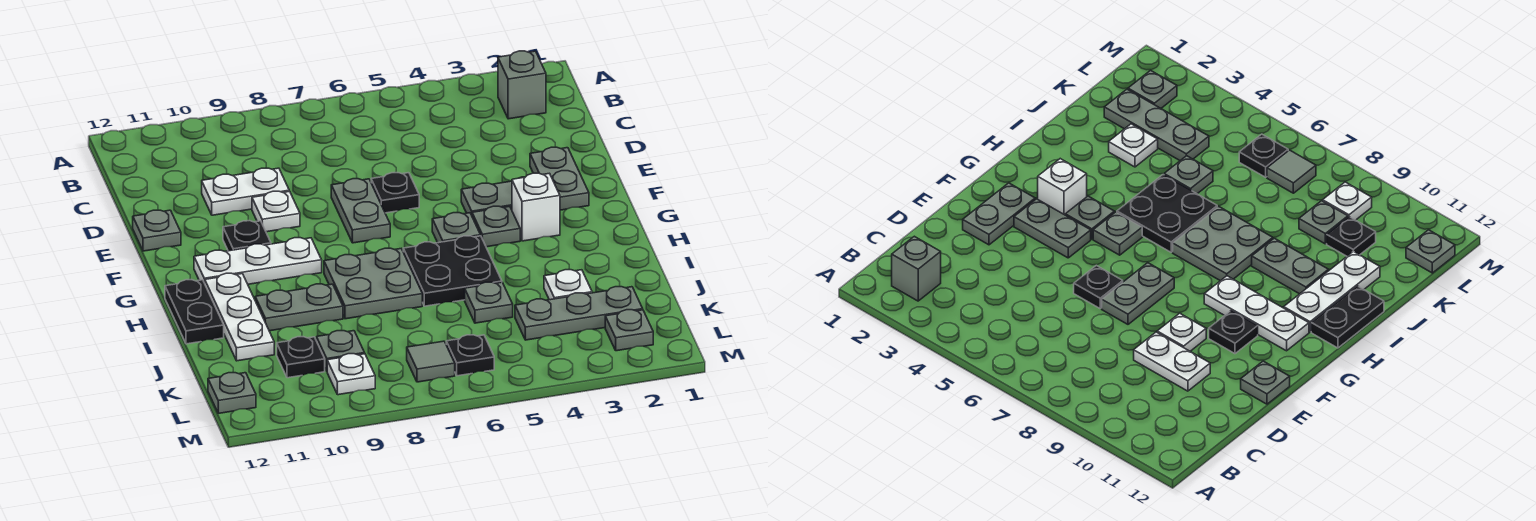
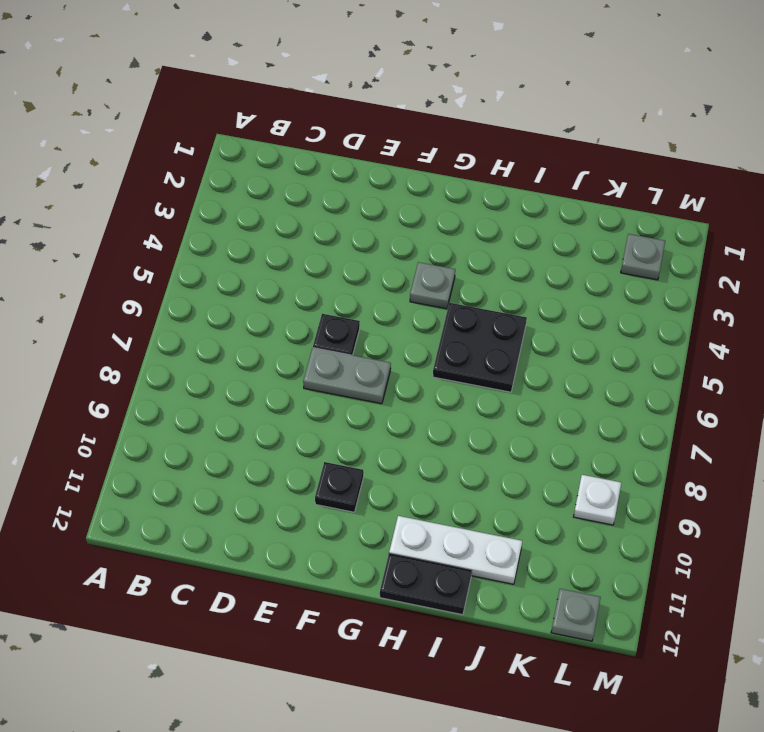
none -> grey brick B2 level 1
none -> white plate D9:D10 level 1
none -> grey plate E2:F2 level 1

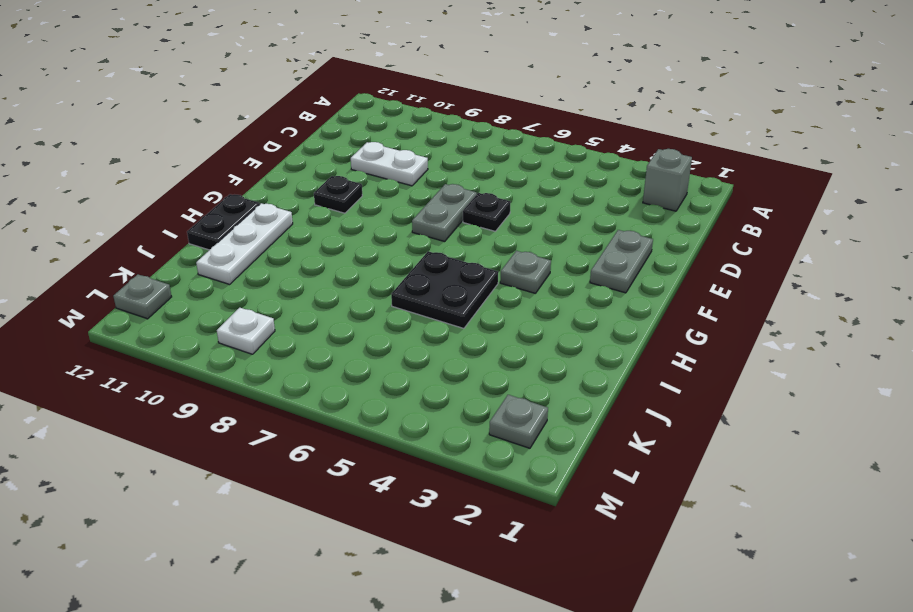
none -> white plate E9 level 1
none -> grey plate E12 level 1
none -> grey plate F3:F4 level 1

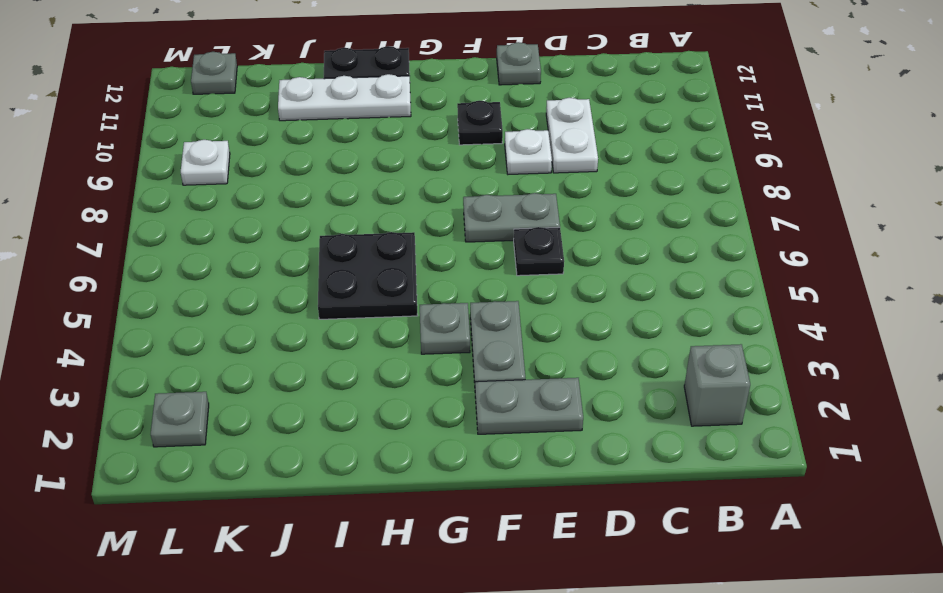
none -> white brick G3 level 1
none -> grey plate G5 level 1
none -> white plate G9:G11 level 1

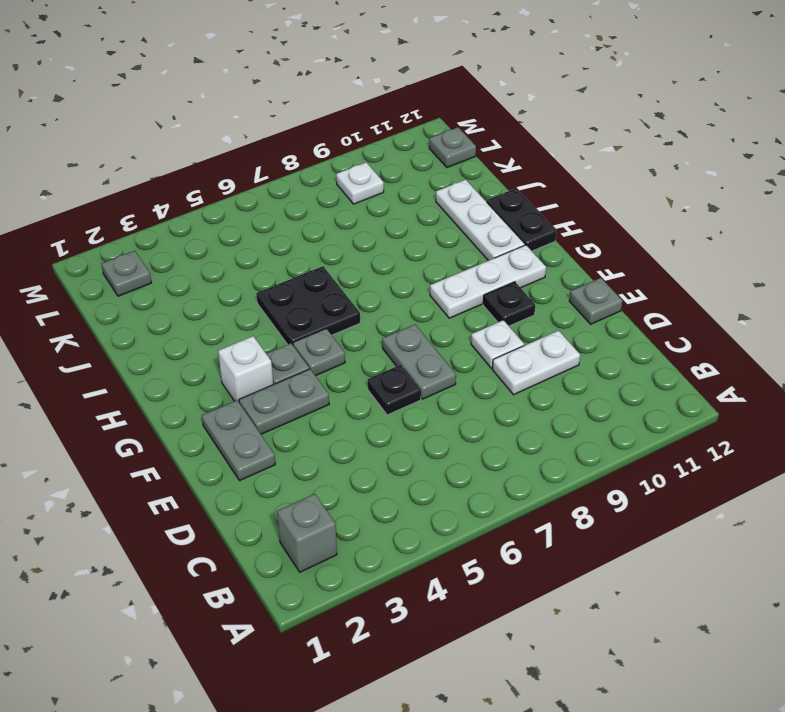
none -> grey plate H7:I8 level 1
none -> grey plate I9:I10 level 1
none -> white plate J3 level 1

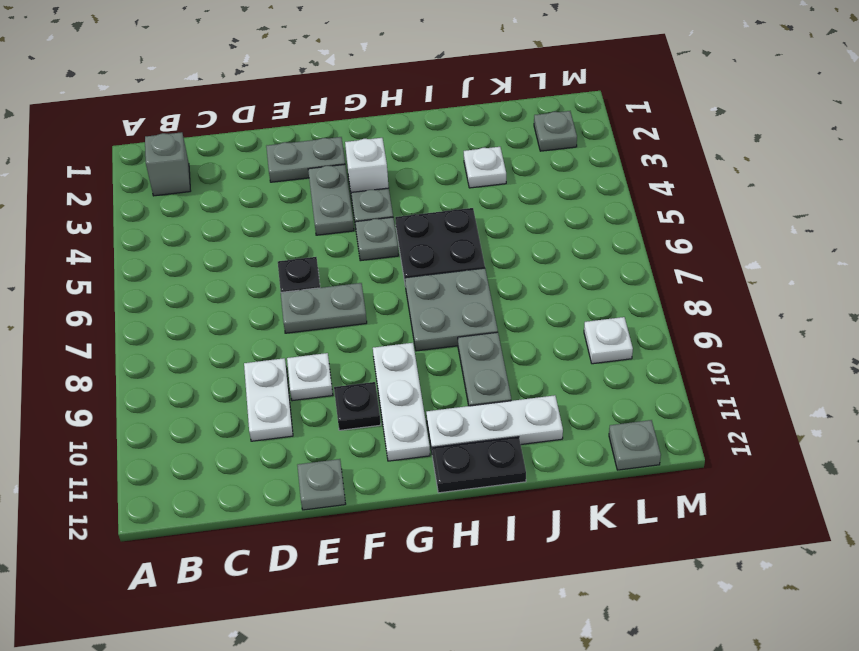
none -> grey plate J5 level 1
none -> grey plate K2:K4 level 1
none -> grey plate K9 level 1

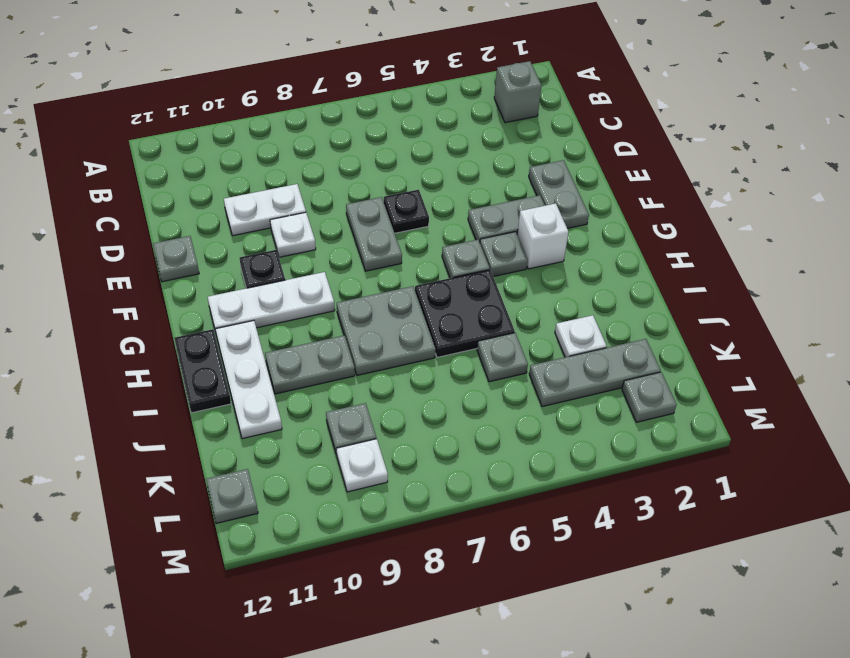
none -> black plate K10 level 1
none -> black plate L6 level 1
none -> grey tile L7 level 1

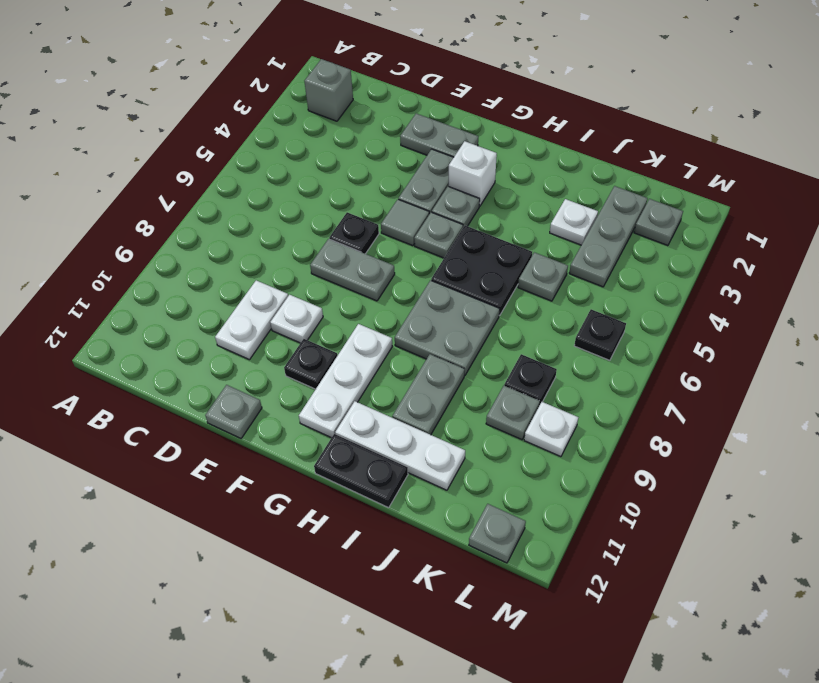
grey tile F5 level 1 -> grey tile L7 level 1
black plate K8 level 1 -> black plate K10 level 1

